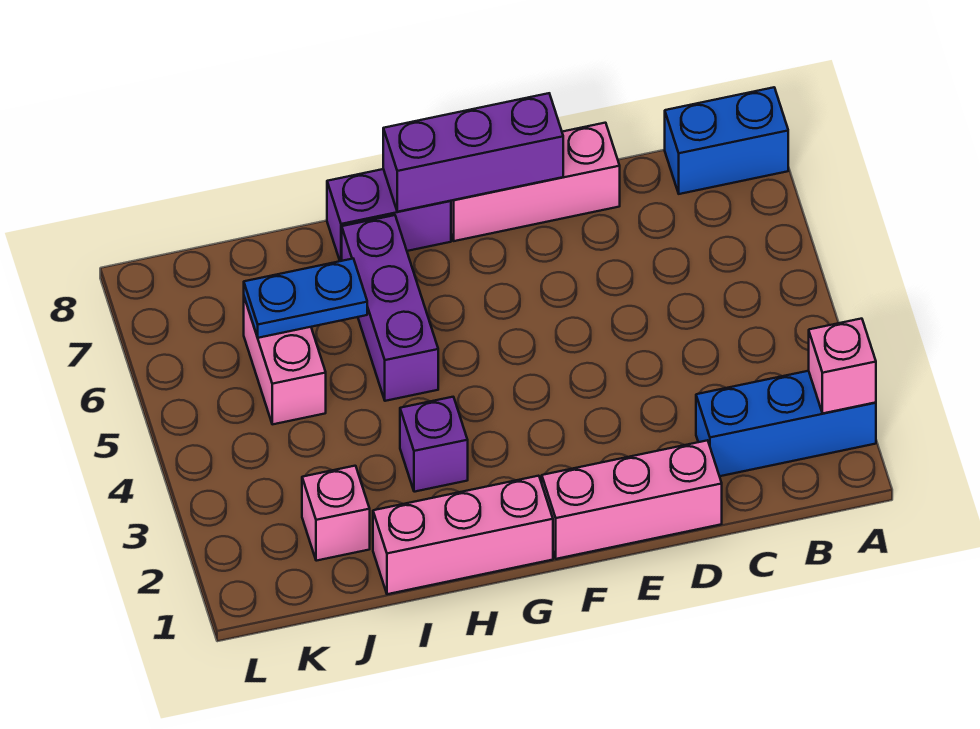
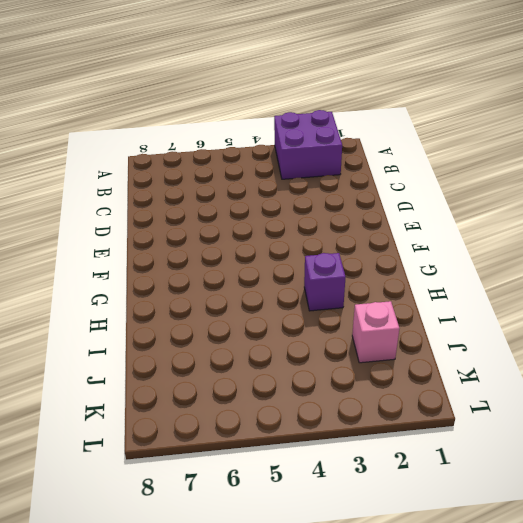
purple brick A2:B3 level 1 -> blue brick A2:C2 level 1
none -> blue brick A8:B8 level 1
none -> pink brick D1:F1 level 1
none -> pink brick D8:F8 level 1

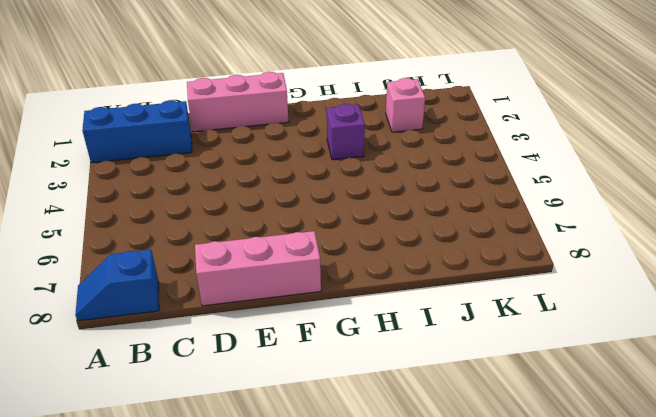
blue slope A8:B8 level 1 top B -> blue brick A8:B8 level 1
none -> pink brick G1:I1 level 1
none -> purple brick G8:H8 level 1
none -> purple brick H5:H7 level 1

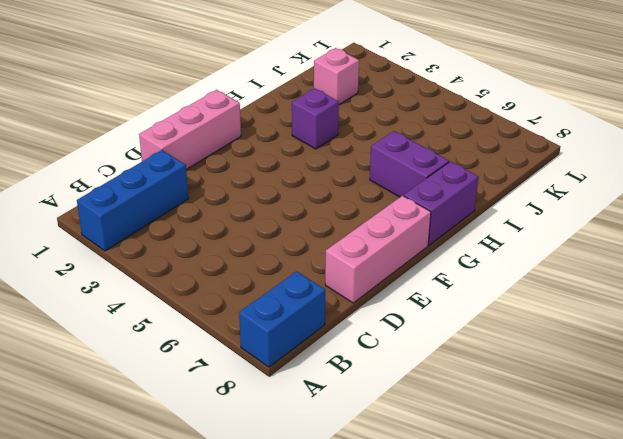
purple brick H6:H7 level 1 -> purple brick H5:H7 level 1
none -> pink brick G1:I1 level 1
none -> pink brick J5:J6 level 1
none -> pink brick A2 level 2

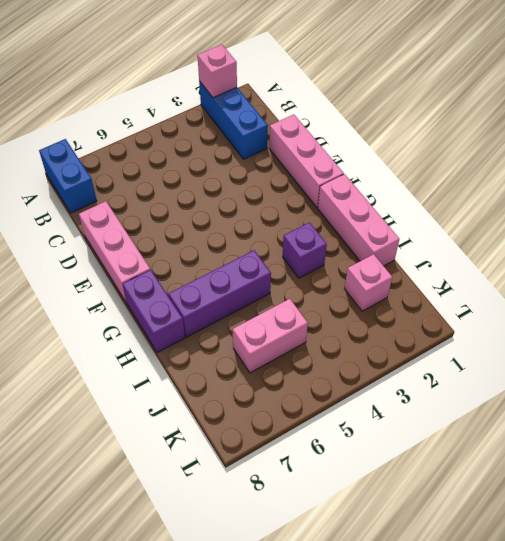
none -> purple brick E8:G8 level 2
none -> blue plate I6:J6 level 2

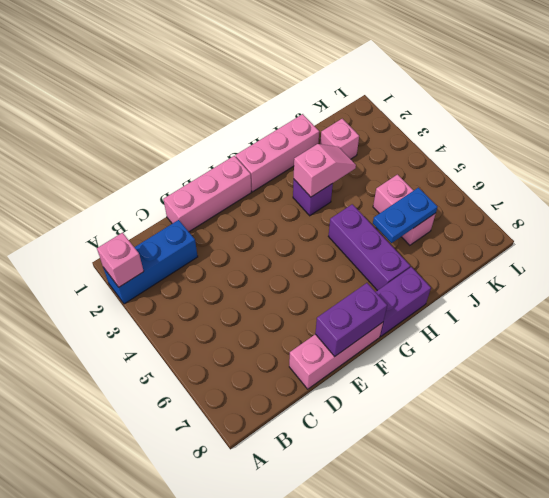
purple brick E8:F8 level 2 -> purple brick E8:G8 level 2
pink slope H3:I3 level 2 top H -> none
none -> blue brick A8:B8 level 1

